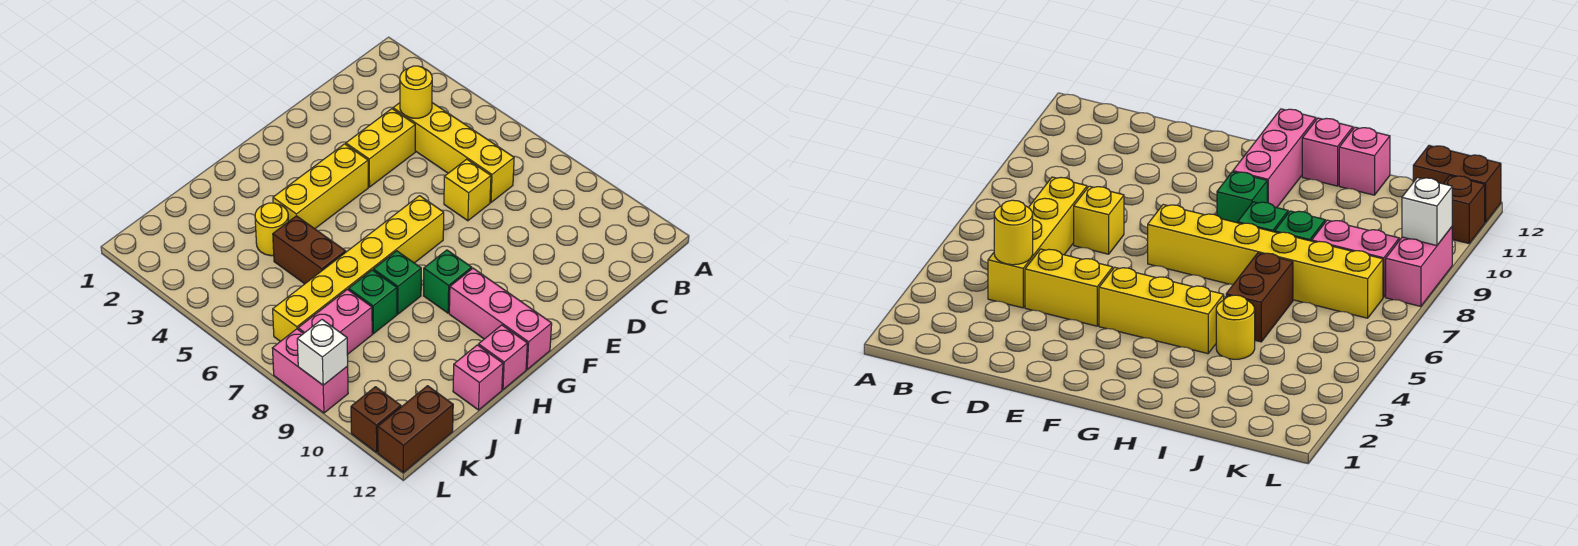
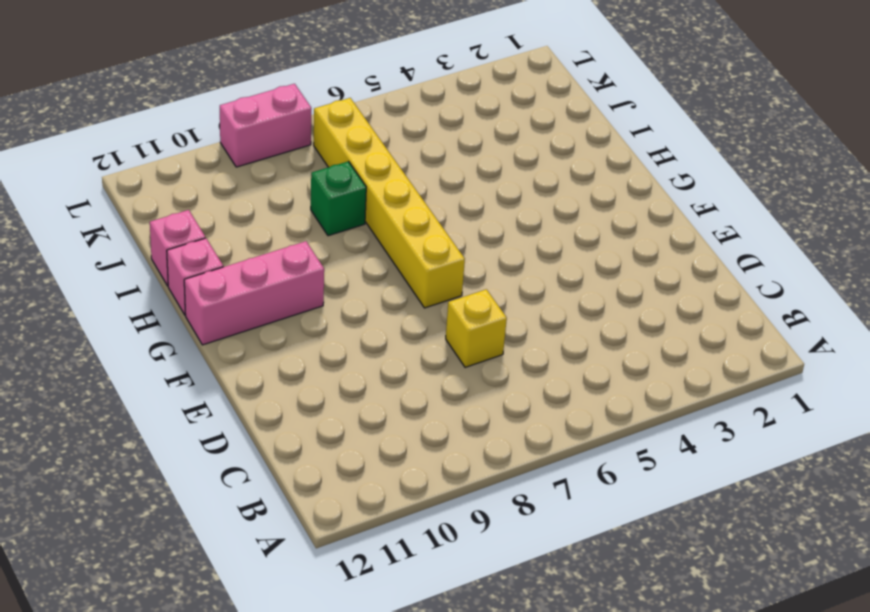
none -> yellow brick C4:C7 level 1
none -> yellow brick D4:E4 level 1
none -> yellow brick F4:H4 level 1

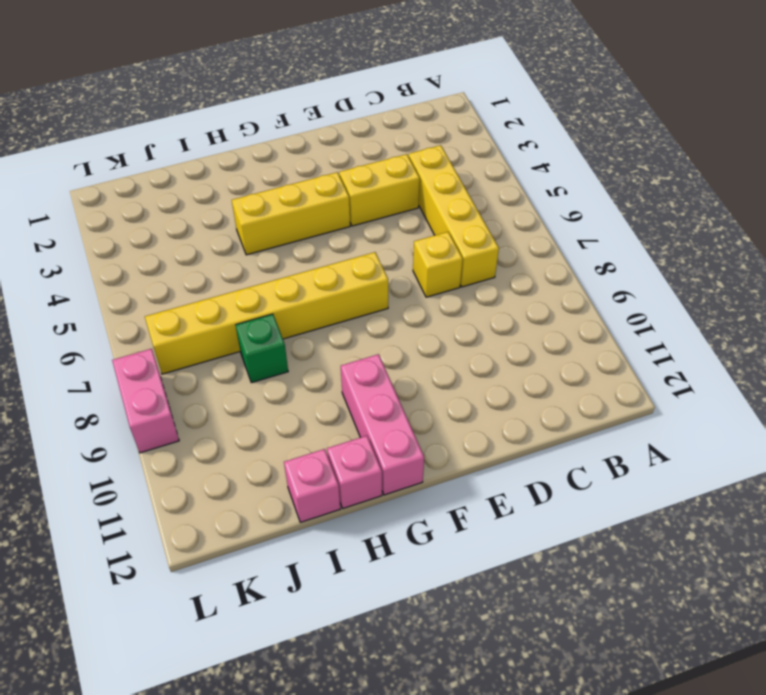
none -> green brick G9 level 1
none -> green brick H8 level 1
none -> yellow round brick I4 level 1

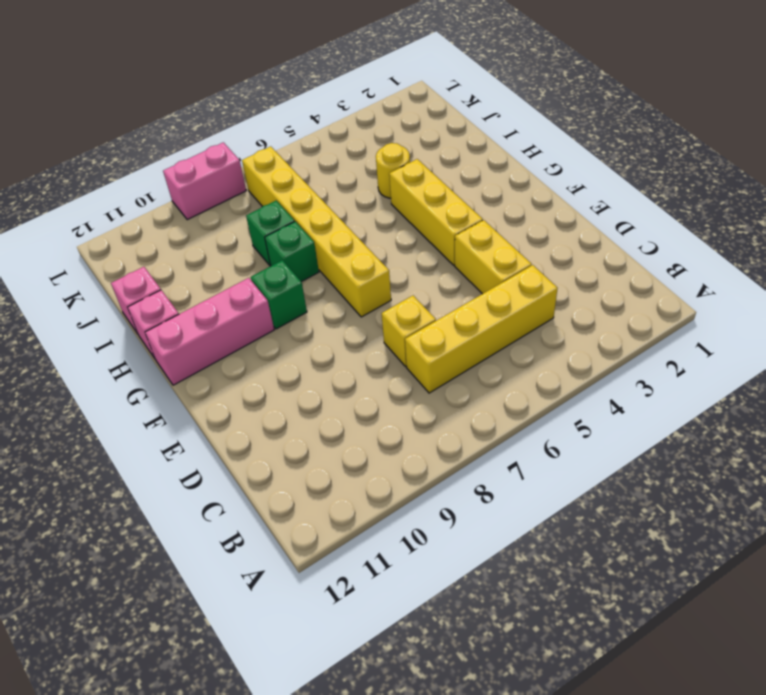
none -> brown brick I5:I6 level 1
none -> pink brick J8:K8 level 1
none -> brown brick K12:L12 level 1

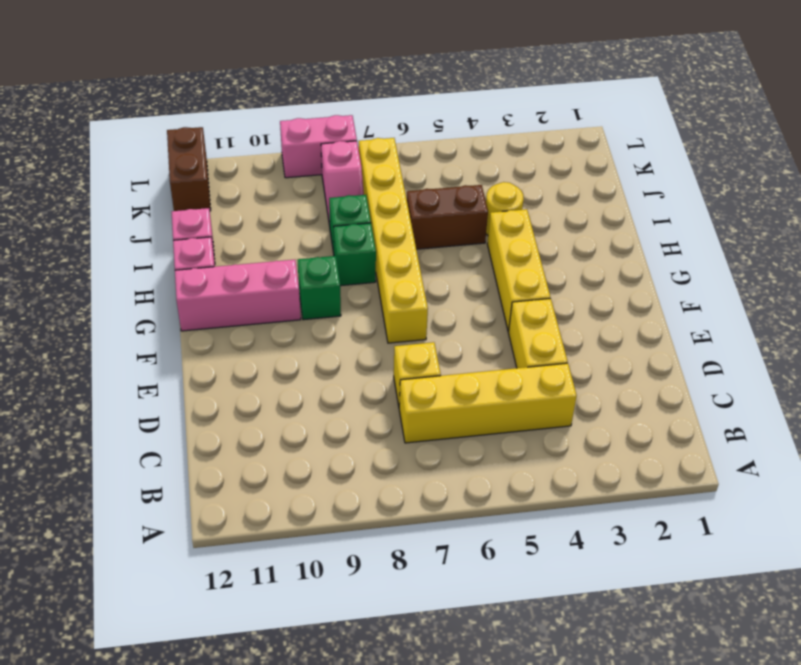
pink slope J8:K8 level 1 top K -> pink brick J8:K8 level 1
none -> brown brick L11 level 1
none -> yellow round brick C4 level 2
none -> white brick L9 level 2

